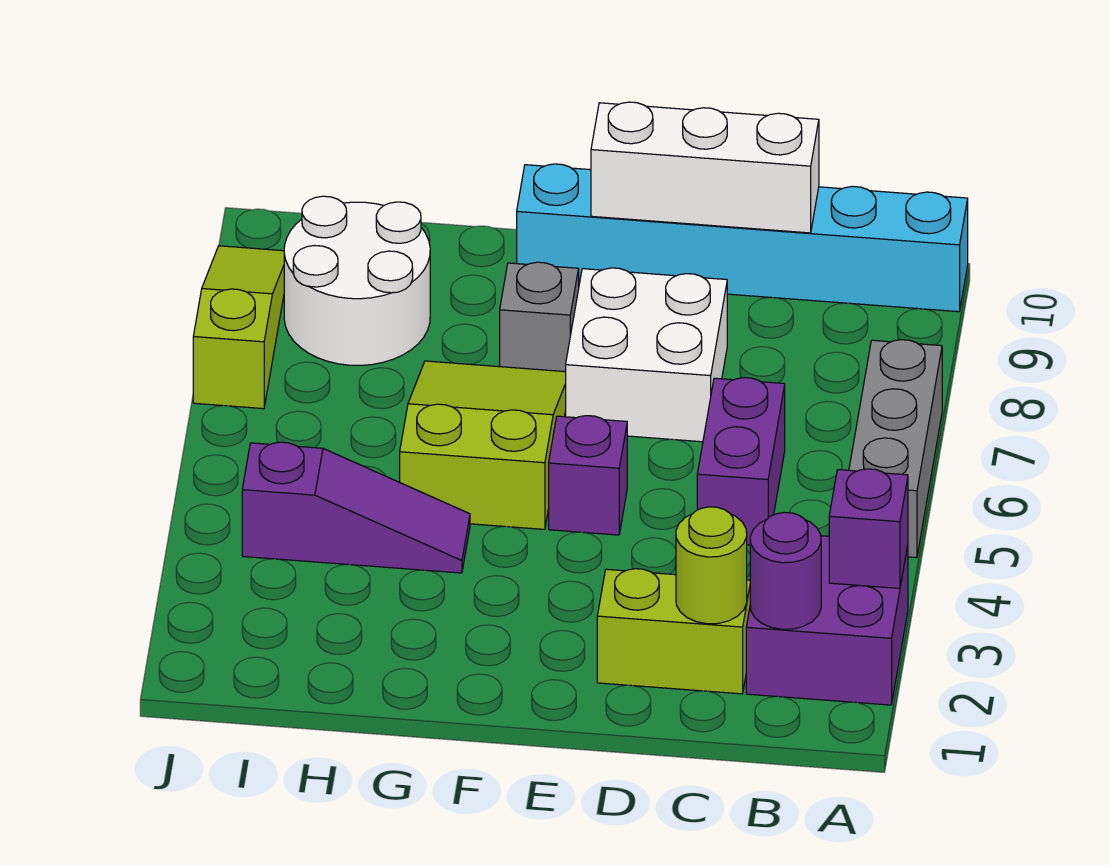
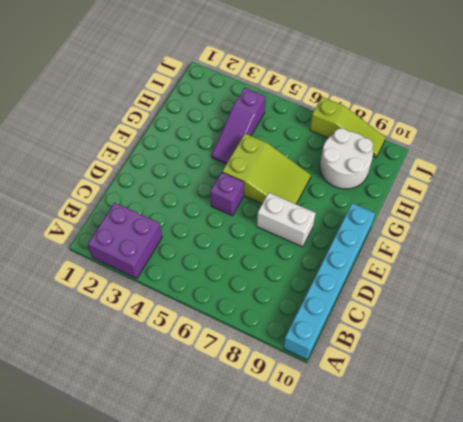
white brick E7:E8 level 1 -> white brick D7:E8 level 1
none -> grey brick A5:A7 level 1
none -> lime brick C2:D2 level 1
none -> purple brick C5:C6 level 1

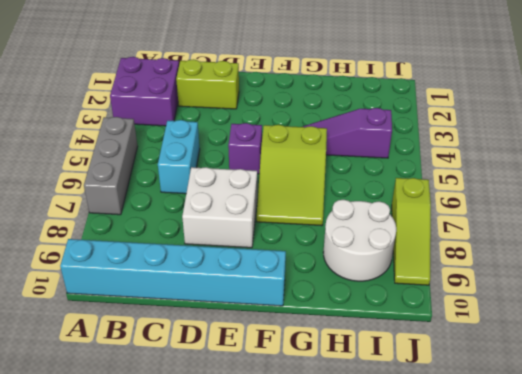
cyan brick C5:C6 level 1 -> purple brick C5:C6 level 1
none -> grey brick F8 level 1
none -> purple brick A3 level 2
none -> purple round brick B2 level 2

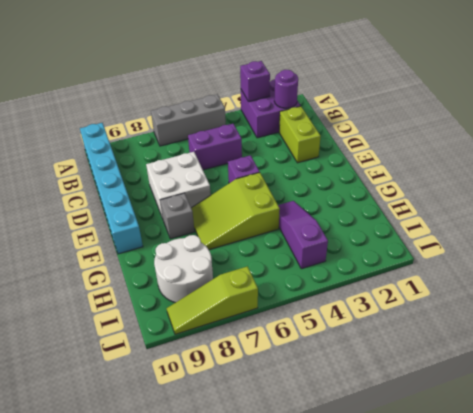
none -> lime round brick C2 level 2
none -> white brick C10:E10 level 2

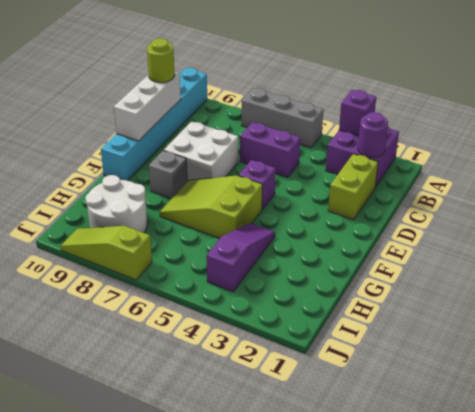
lime round brick C10 level 3 -> lime round brick C2 level 2

